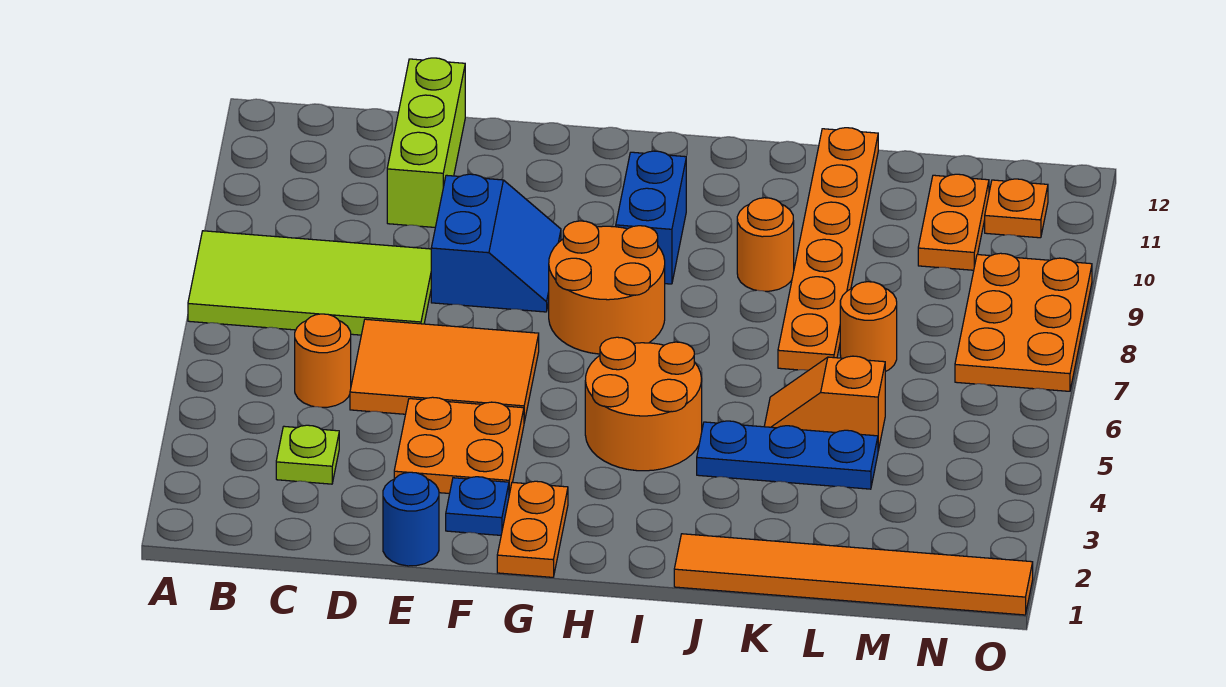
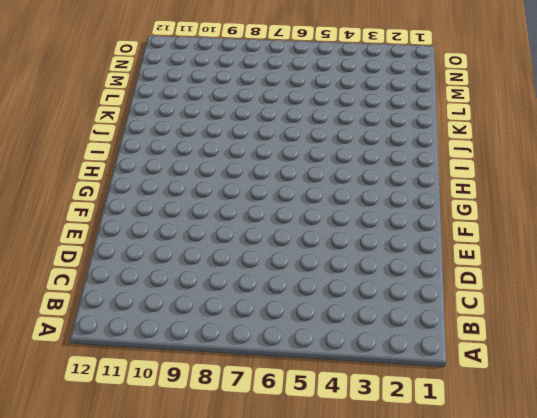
none -> lime tile A7:D8 level 1
none -> lime plate C3 level 1
none -> orange round brick C5 level 1

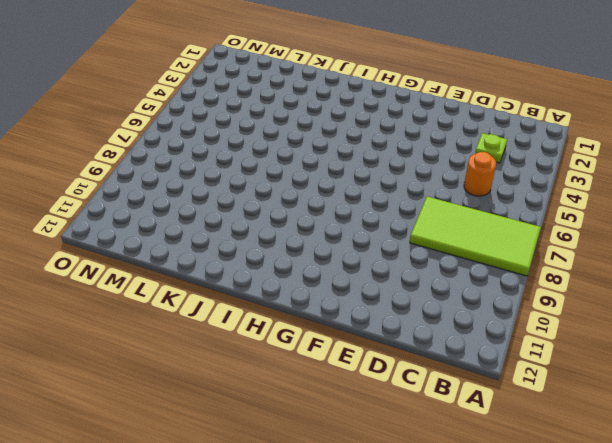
none -> orange tile D5:F6 level 1
none -> lime brick D10:D12 level 1
none -> blue round brick E1 level 1

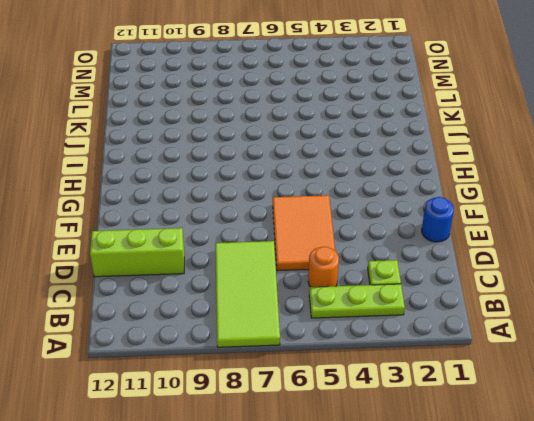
lime plate B3:B5 level 1 -> none
none -> orange plate E3:F4 level 1
none -> blue slope E8:F9 level 1 top E
none -> blue plate F2 level 1

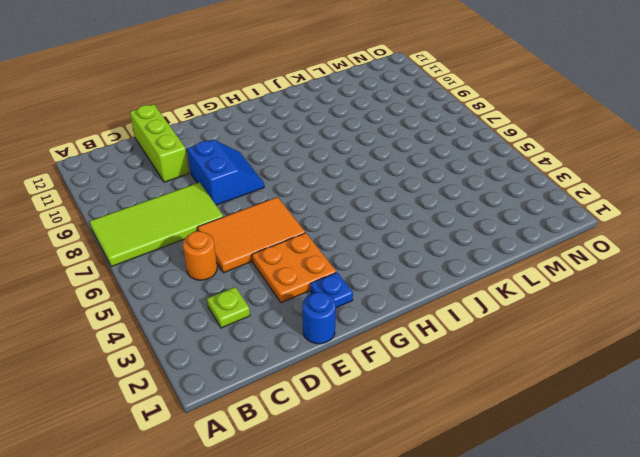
none -> orange plate G1:G2 level 1
none -> orange round brick G7:H8 level 1
none -> orange round brick H4:I5 level 1

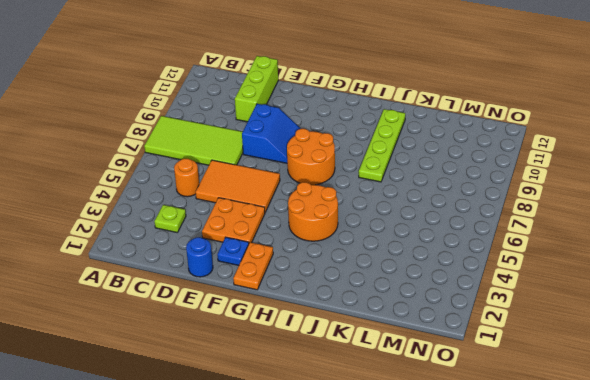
lime plate J8:J11 level 1 -> orange round brick J9 level 1
none -> blue brick H9:H10 level 1
none -> orange tile J1:O1 level 1
none -> blue plate J4:L4 level 1

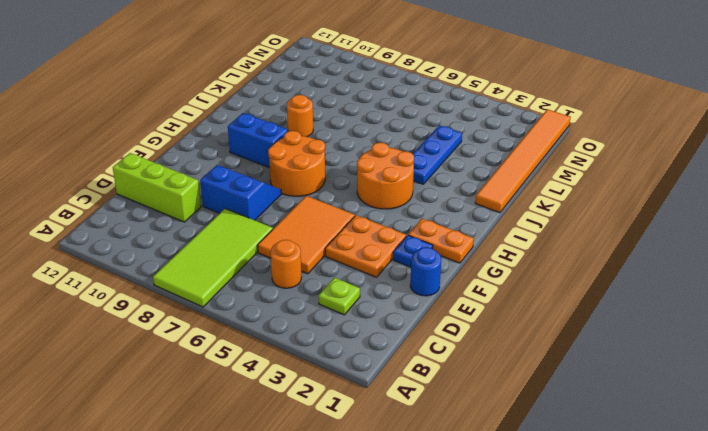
none -> orange slope K5:L5 level 1 top L
none -> orange plate K7:K12 level 1
none -> orange round brick L7 level 1

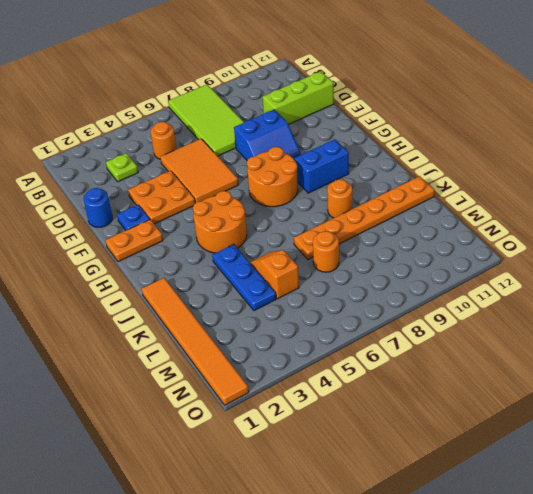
none -> orange plate M10:M11 level 1
none -> orange plate N7:O9 level 1
none -> orange plate N11 level 1

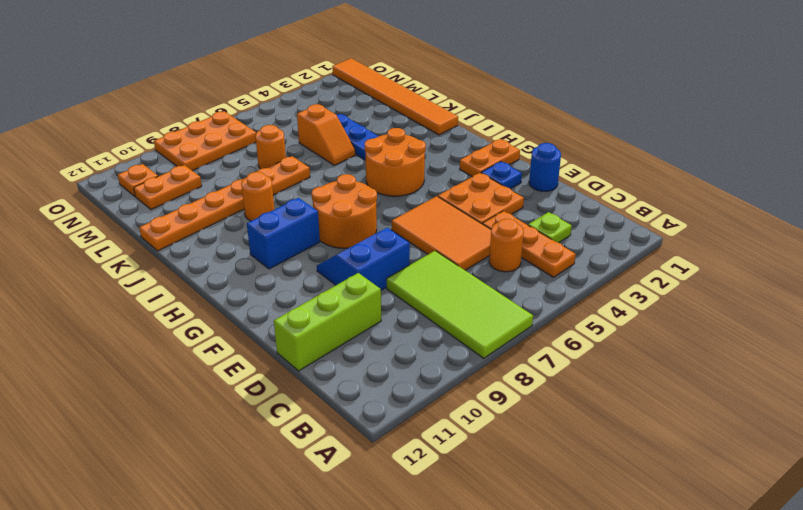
orange plate B4:D4 level 1 -> none

